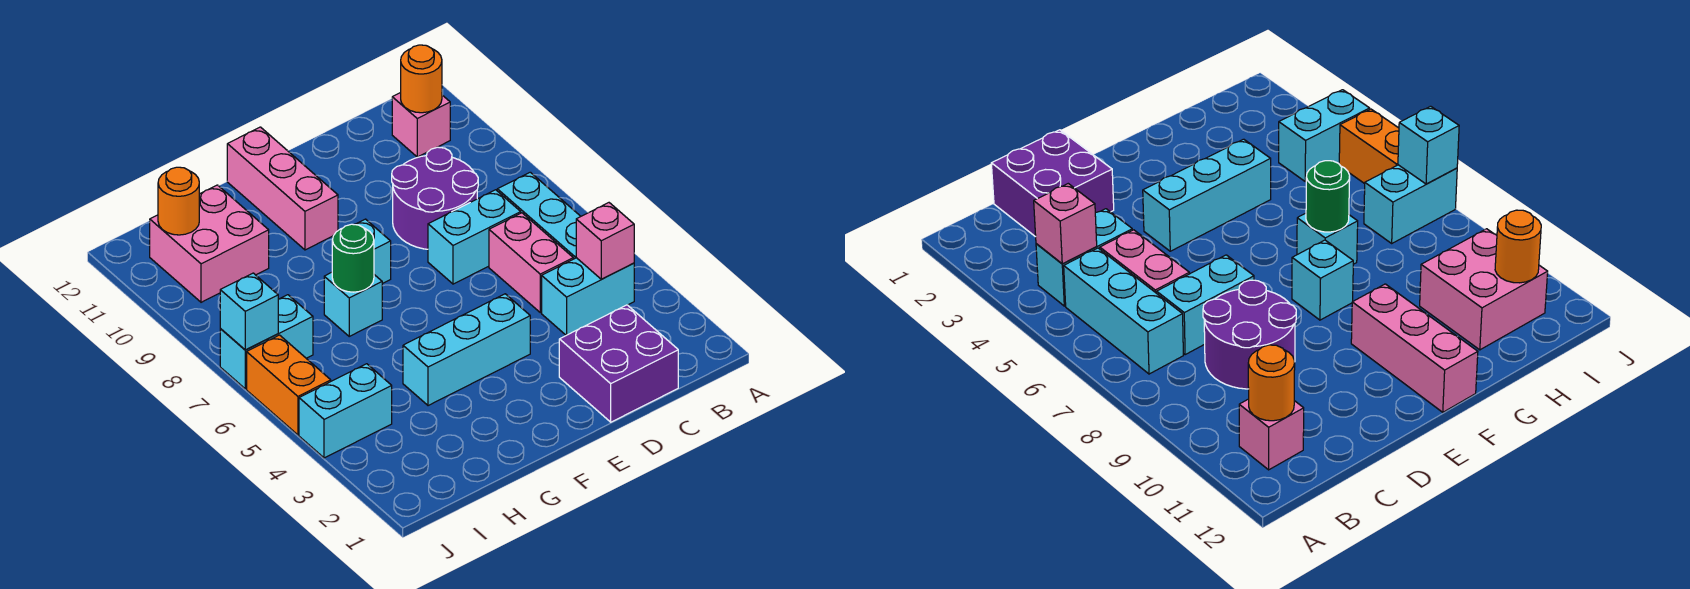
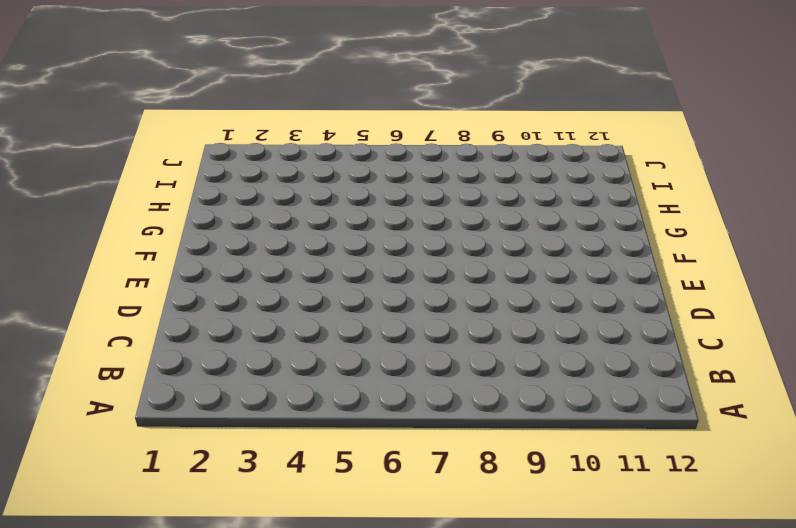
none -> cyan brick B4:C4 level 1
none -> cyan brick B5:B7 level 1
none -> pink brick B11 level 1

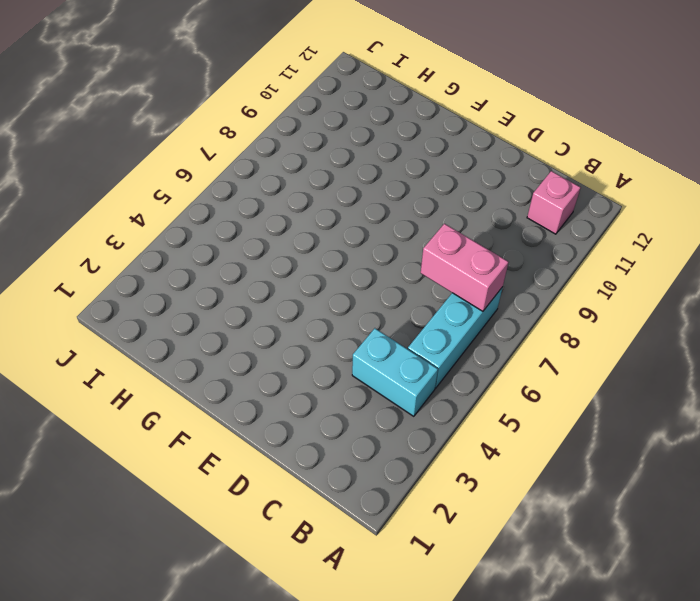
pink brick B7:C7 level 2 -> pink brick C5:C6 level 1
none -> purple brick C1:D2 level 1
none -> cyan brick C7:D7 level 1
none -> purple round brick C8:D9 level 1

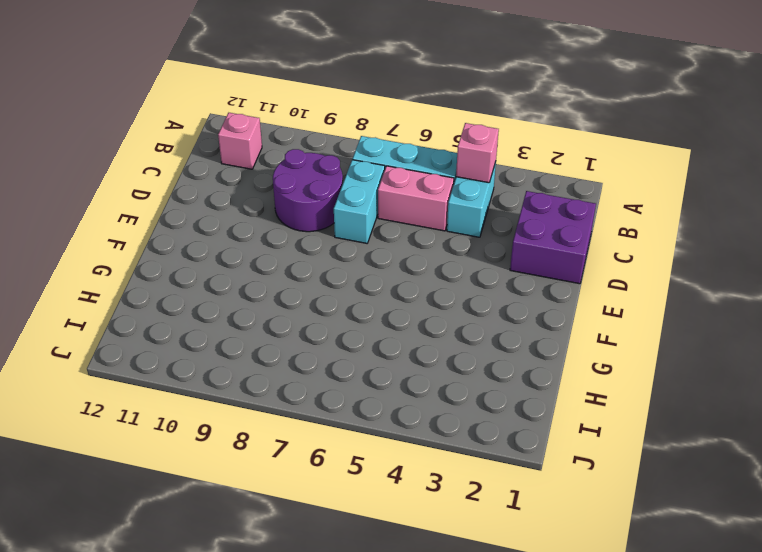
none -> cyan brick E4:G4 level 1
none -> cyan brick F8 level 1
none -> pink brick F10:F12 level 1

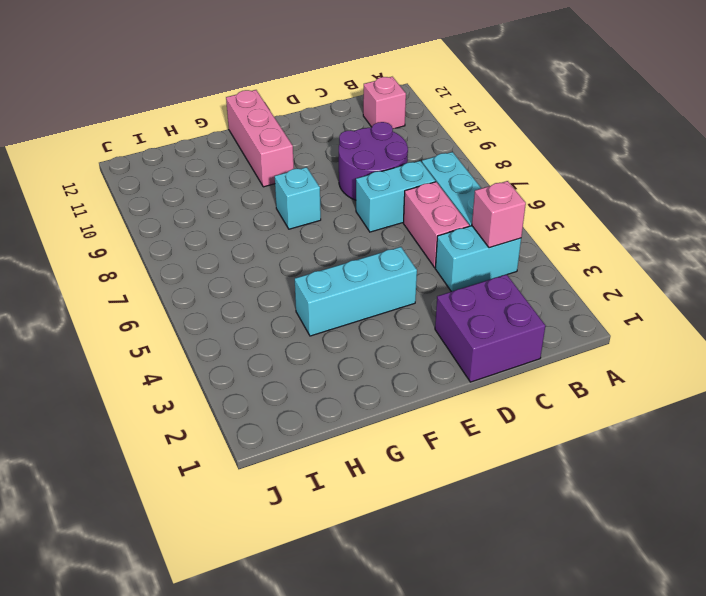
none -> cyan brick G7 level 1
none -> pink brick H10:I11 level 1
none -> cyan brick I4:J4 level 1

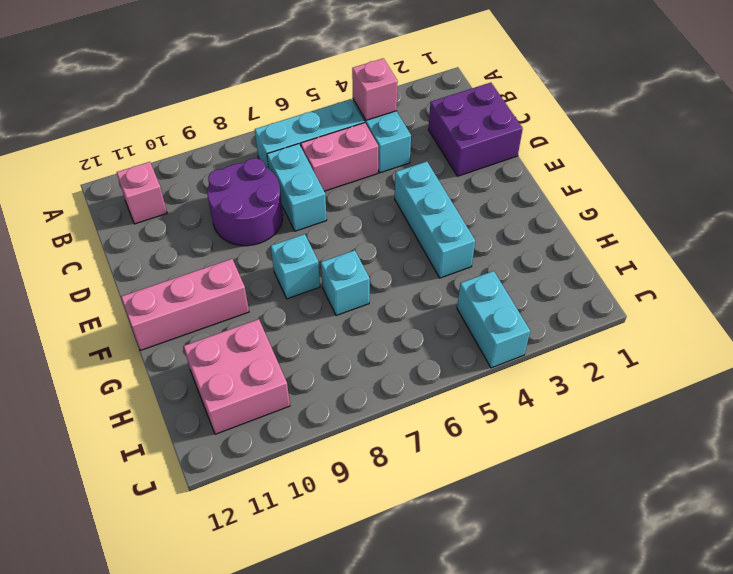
none -> cyan brick I7:J7 level 1
none -> orange brick J5:J6 level 1
none -> orange round brick B11 level 2

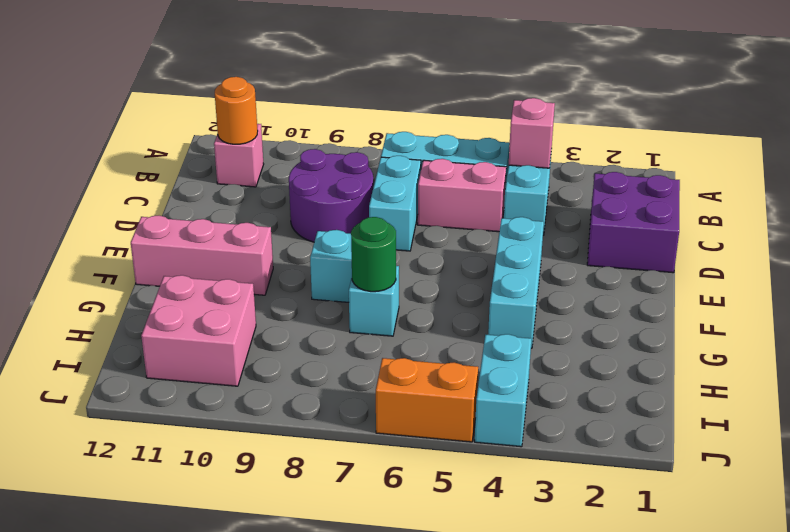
none -> cyan brick I7:J7 level 1
none -> orange round brick I11 level 2
none -> cyan brick J7 level 2

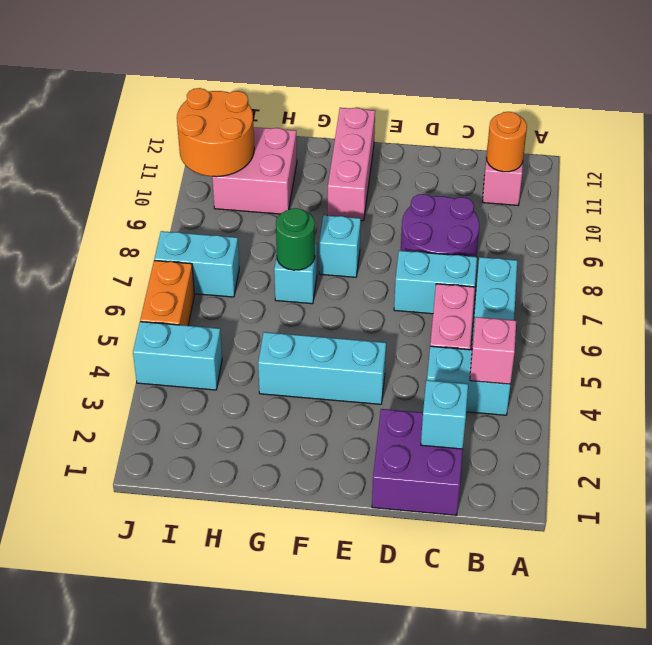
cyan brick C2 level 2 -> cyan brick J7 level 2
orange round brick I10:J11 level 2 -> orange round brick I11 level 2

